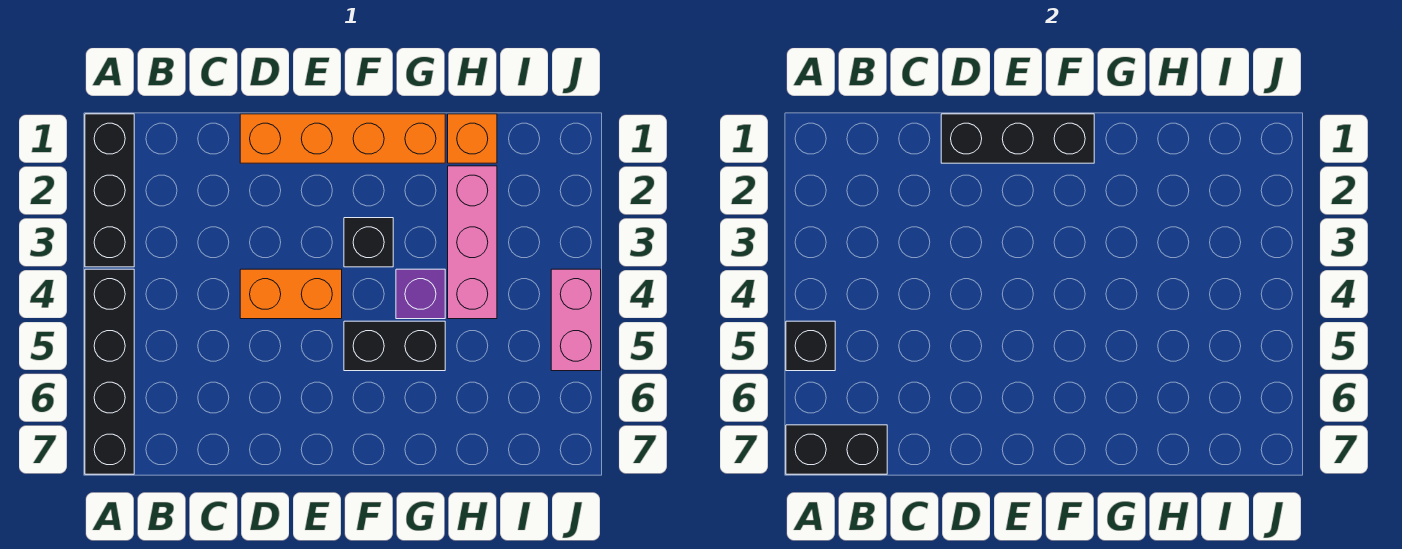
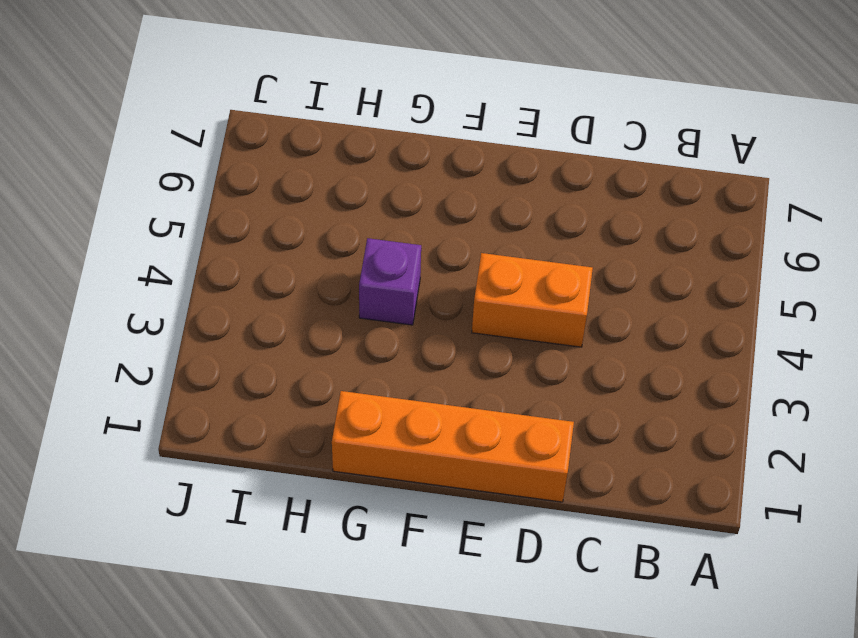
none -> black brick A1:A3 level 1
none -> black brick A4:A7 level 1
none -> black brick F3 level 1

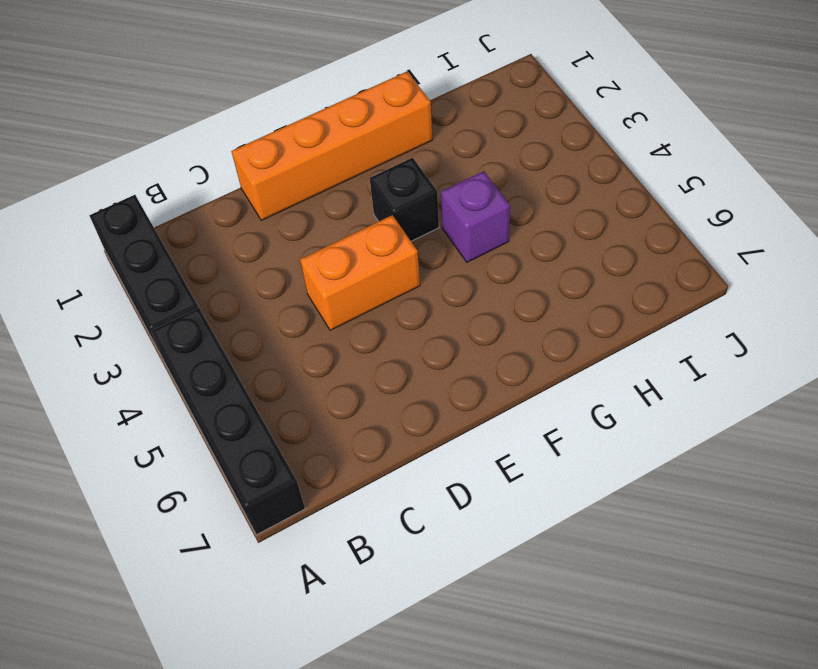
none -> black brick F5:G5 level 1
none -> orange brick H1 level 1
none -> pink brick H2:H4 level 1

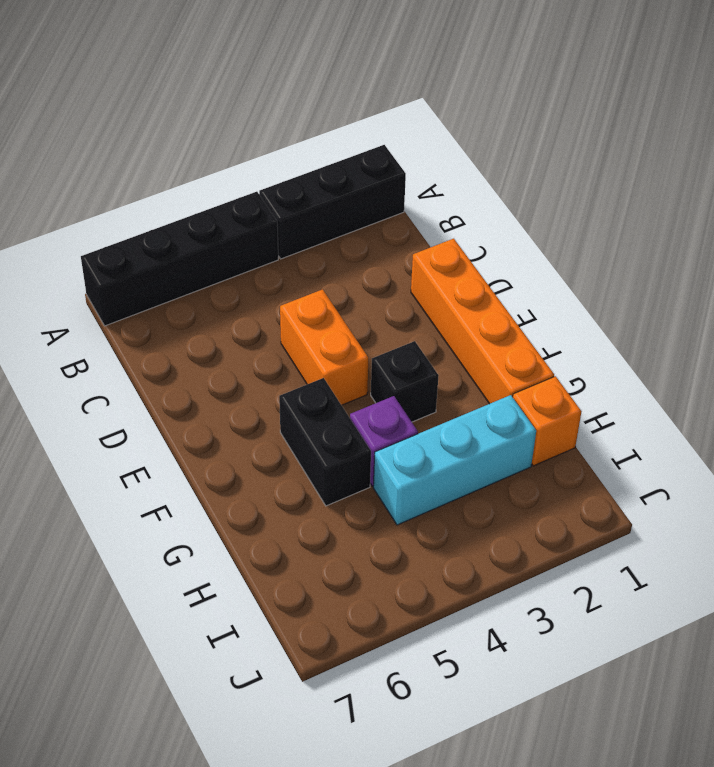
cyan brick H2:H4 level 1 -> pink brick H2:H4 level 1
none -> pink brick J4:J5 level 1
none -> black brick A5 level 2
none -> black brick A7:B7 level 2

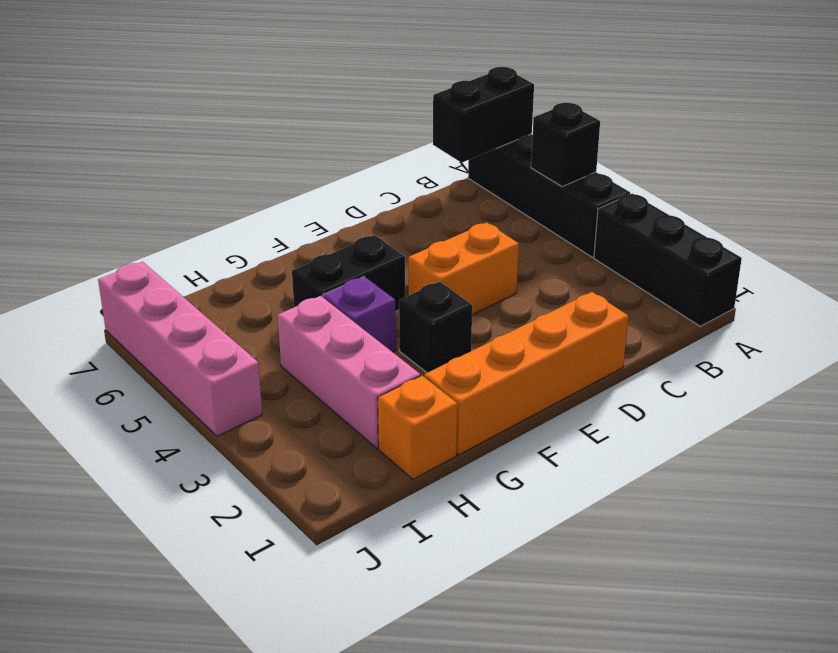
pink brick J4:J7 level 1 -> pink brick J4:J5 level 1
none -> black brick D1:F1 level 2

